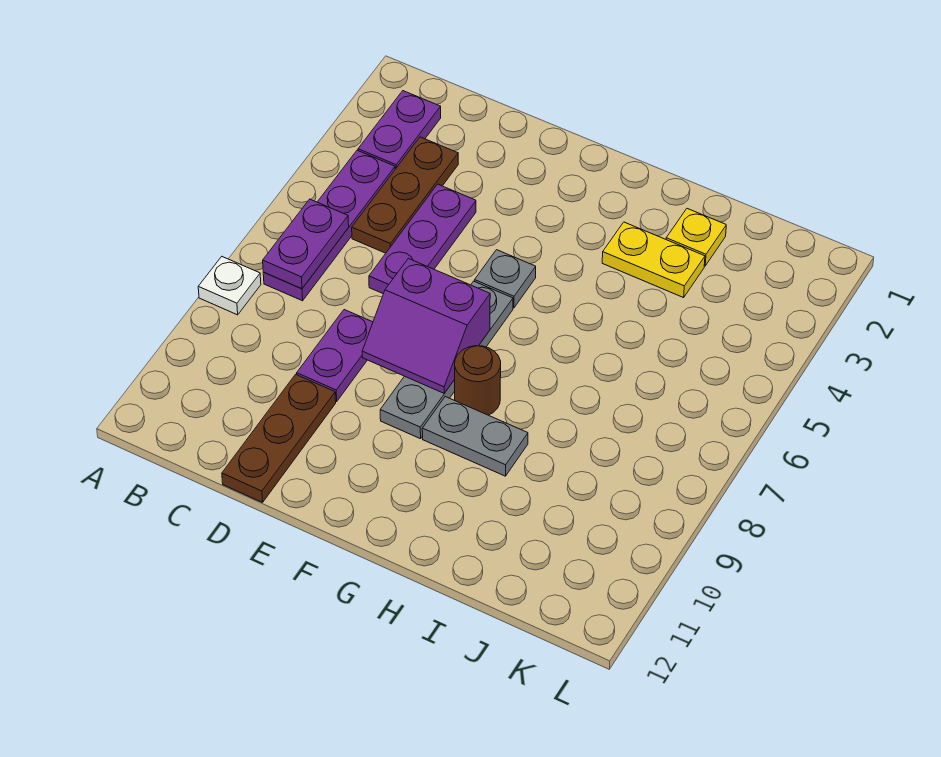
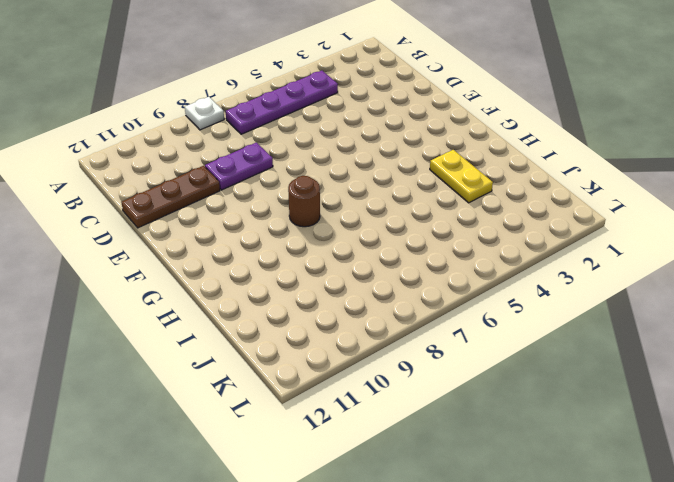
none -> purple plate B2:B3 level 1
none -> brown plate C3:C5 level 1
none -> purple plate D4:D6 level 1

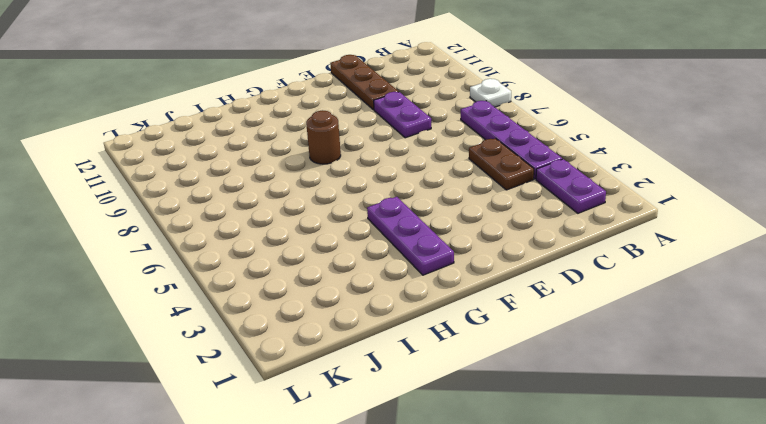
brown plate C4:C5 level 1 -> brown plate C3:C5 level 1
purple plate G2:G4 level 1 -> purple plate D4:D6 level 1
none -> grey plate F5 level 1
none -> grey plate F6:F9 level 1
none -> grey plate G9:H9 level 1

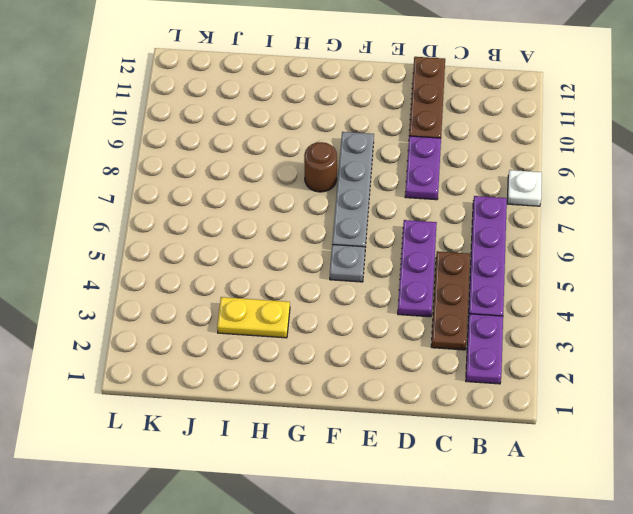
none -> grey plate G9:H9 level 1
none -> yellow plate I2 level 1
none -> purple plate B6:B7 level 2

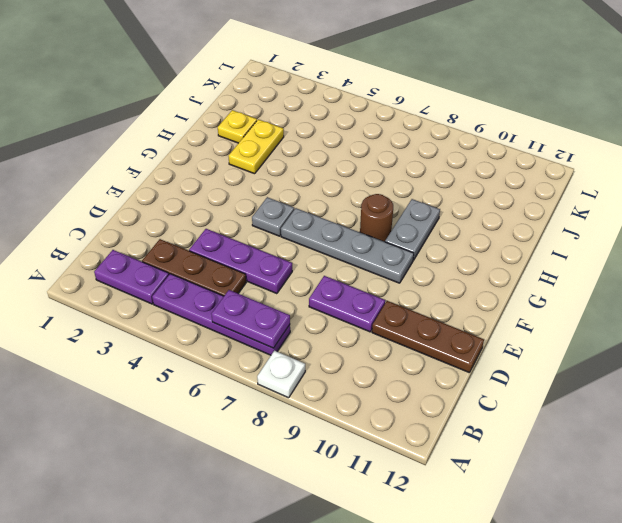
none -> purple slope E7:F8 level 2 top 7

